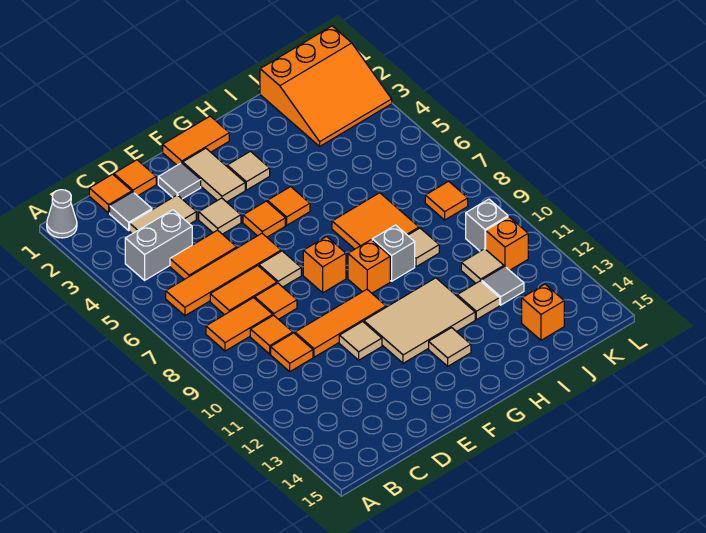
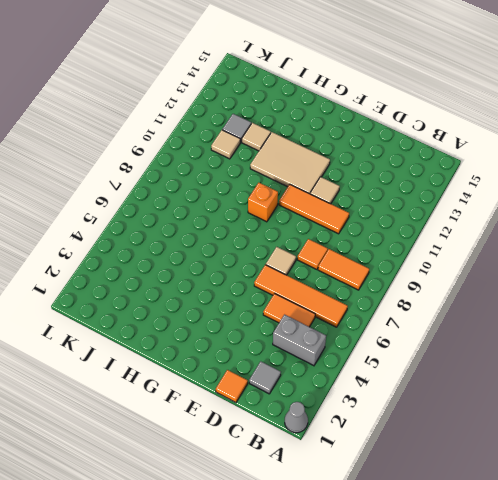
none -> orange tile C1 level 1
none -> tan tile C3:D3 level 1
none -> orange tile C7:D7 level 1
none -> orange tile C9 level 1

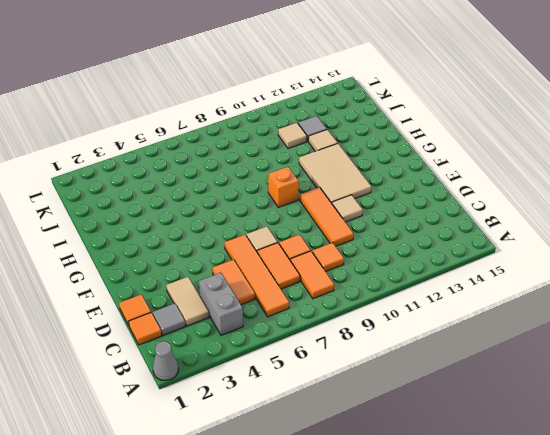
none -> orange tile C10 level 1
none -> grey tile E2 level 1
none -> tan tile E4 level 1
none -> orange tile F1:G1 level 1

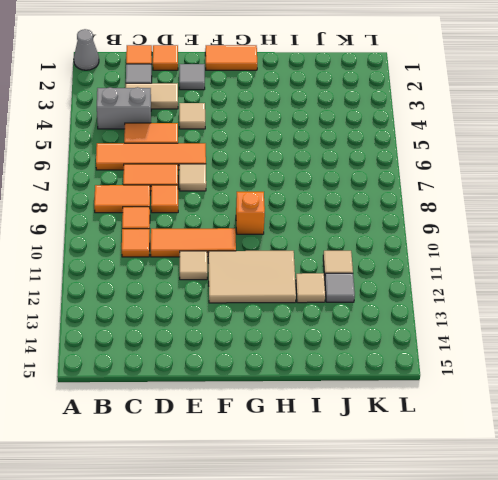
none -> tan tile F2:F3 level 1
none -> orange tile F5 level 1
none -> orange brick F8 level 1
none -> tan tile G3 level 1

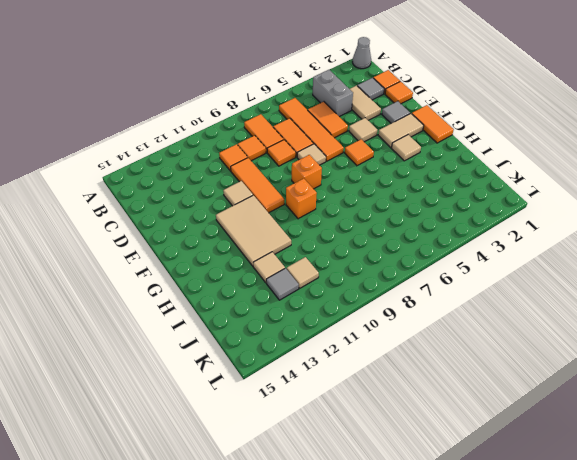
none -> orange tile G5 level 1
none -> tan tile G13 level 1
none -> orange tile H7:I8 level 1
none -> grey brick H9 level 1

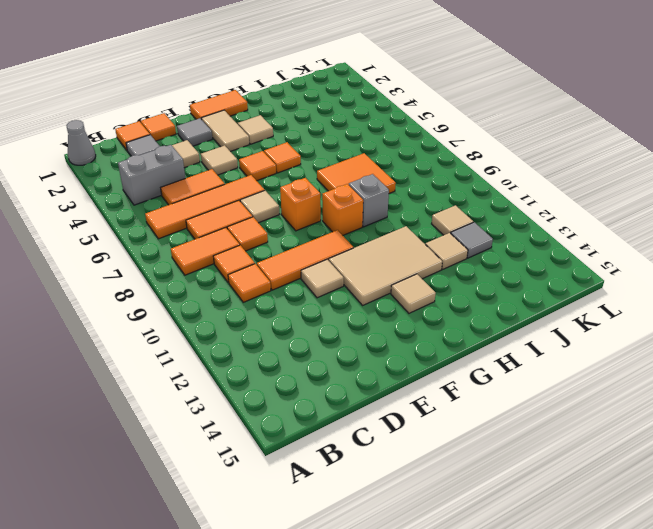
none -> tan tile I9 level 1
none -> orange slope J1:L3 level 1 top 1
none -> orange brick J14 level 1
none -> orange tile K8 level 1

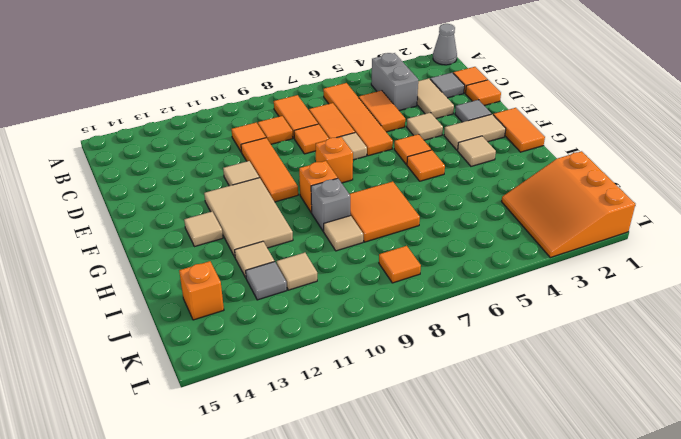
none -> grey brick K10 level 1
none -> orange brick K11 level 1

